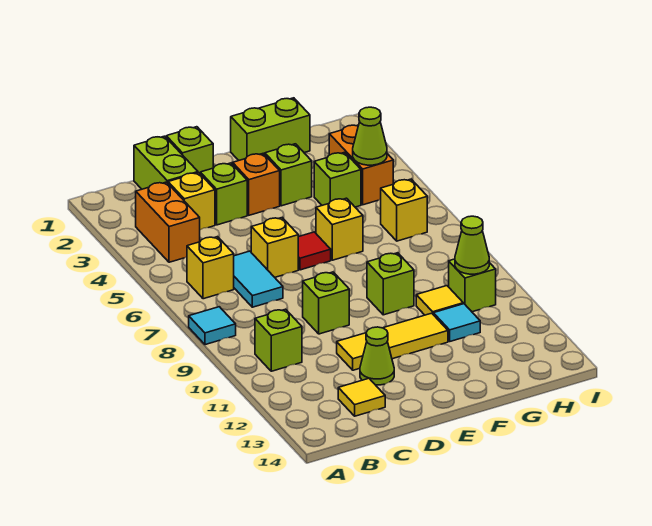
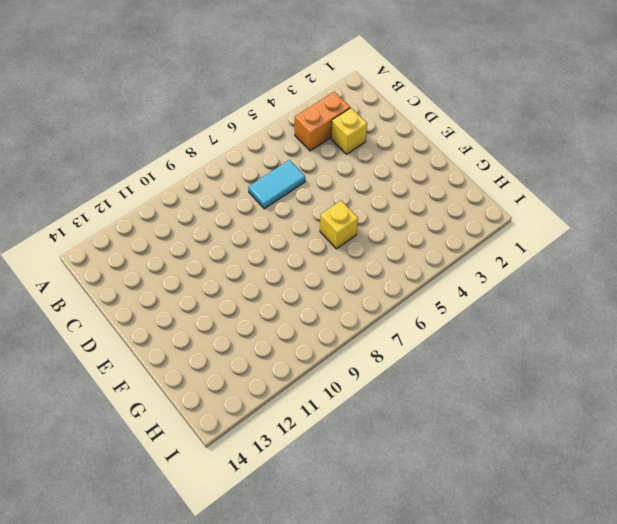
none -> cyan tile A8 level 1
none -> yellow brick B6 level 1
none -> lime brick B10 level 1

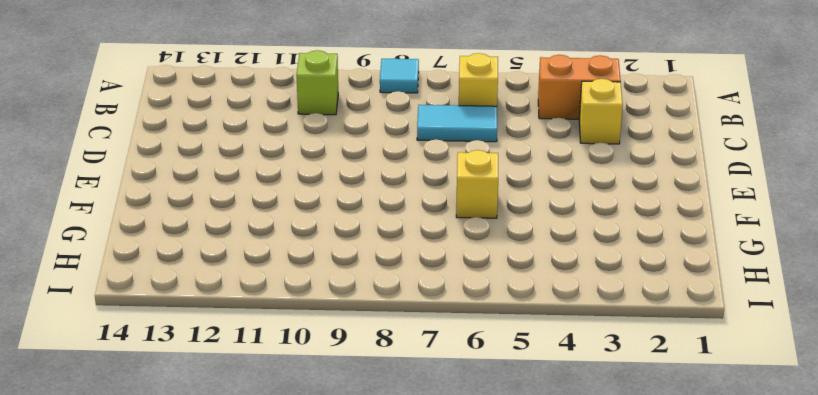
none -> lime brick C1:C2 level 1
none -> yellow tile C13 level 1
none -> lime brick D1 level 1

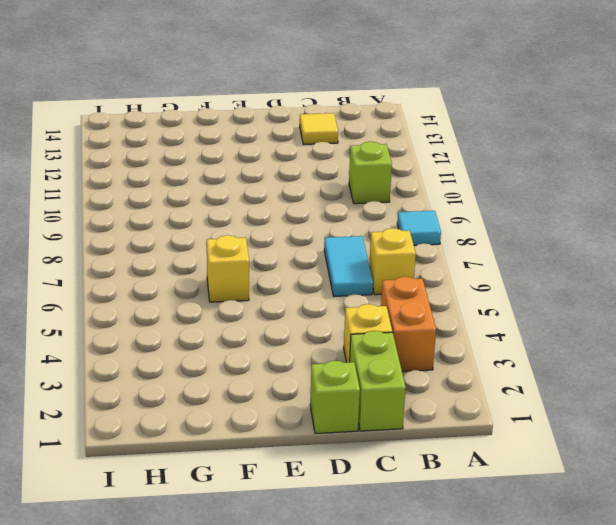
none -> lime brick D3 level 1
none -> yellow brick D6 level 1
none -> lime brick D9 level 1

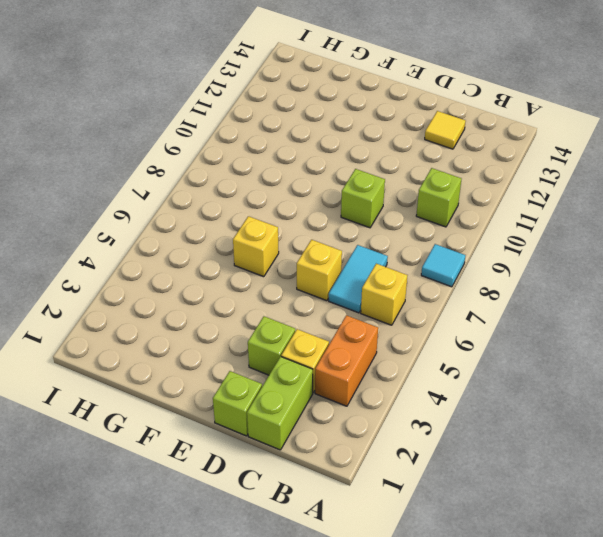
none -> yellow tile D11:F11 level 1
none -> lime cone D12 level 1
none -> orange brick E3 level 1

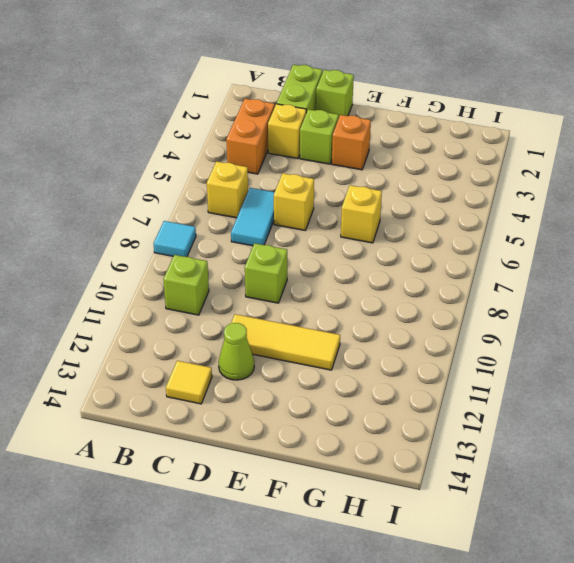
none -> red tile E6 level 1
none -> lime brick F1:G1 level 1
none -> lime brick F3 level 1

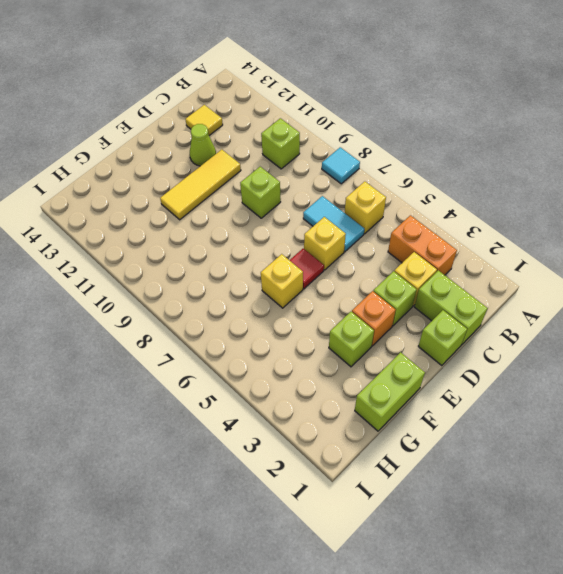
none -> lime brick F9 level 1
none -> lime brick G4 level 1
none -> yellow tile G10 level 1

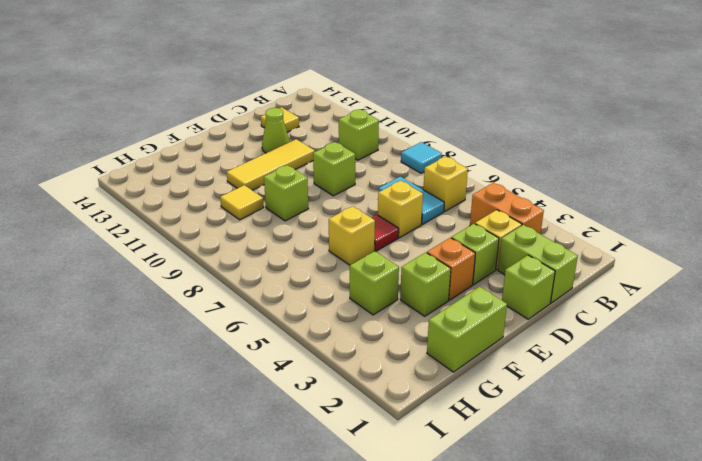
none -> cyan tile G11 level 1
none -> orange brick H3:H4 level 1
none -> yellow brick H6 level 1

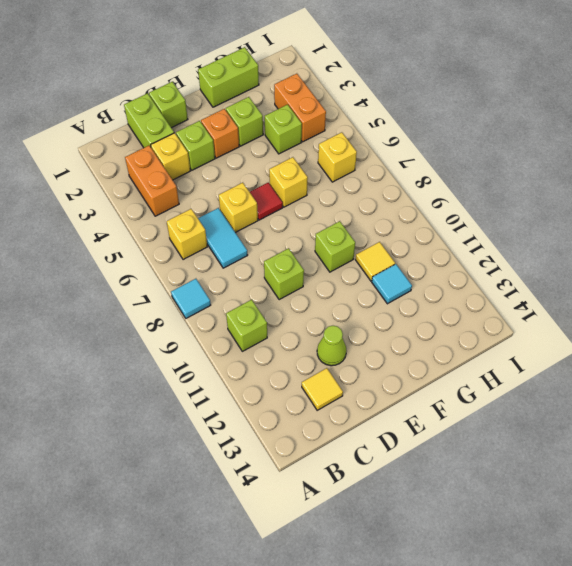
none -> yellow tile D11:F11 level 1
none -> lime brick H10 level 1
none -> lime cone H4 level 2

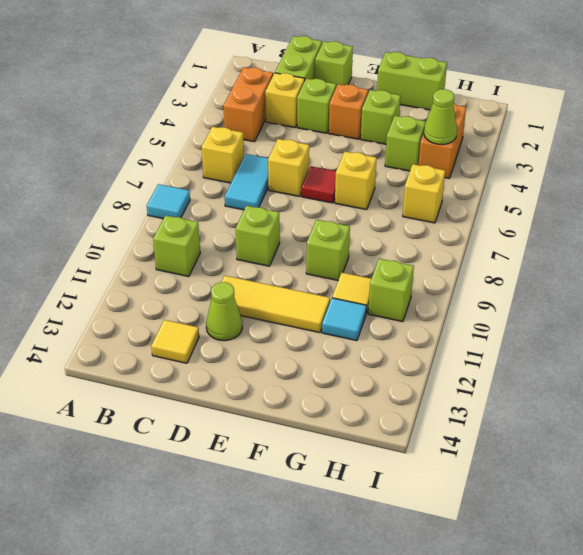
none -> lime cone H10 level 2

